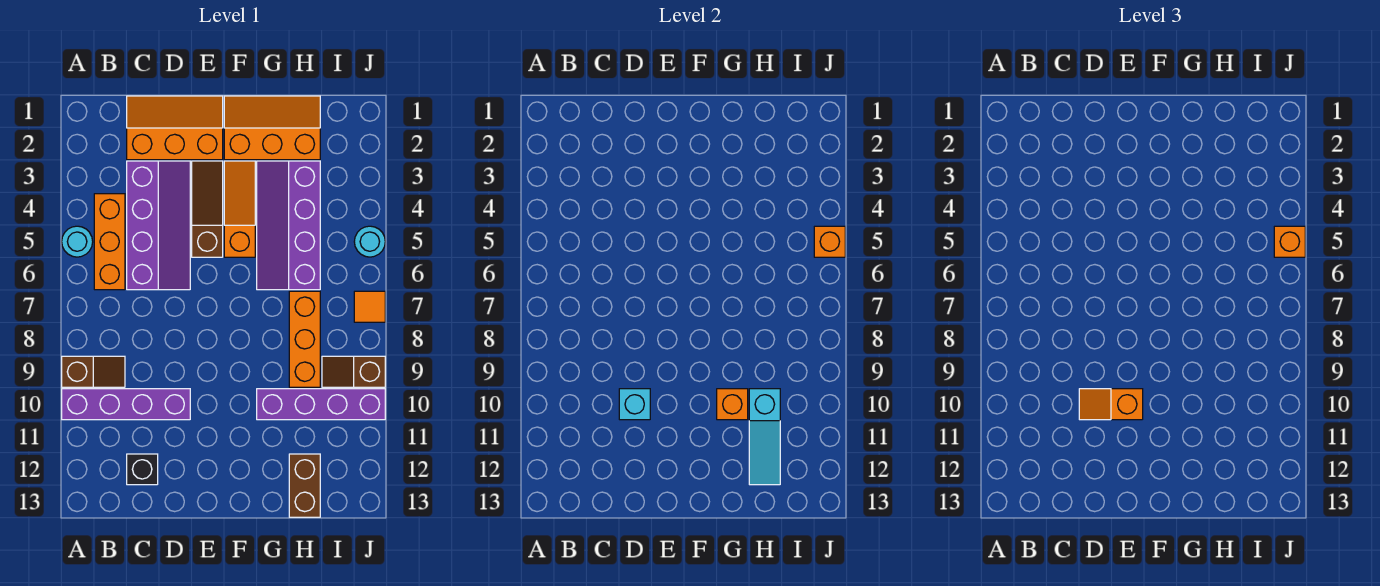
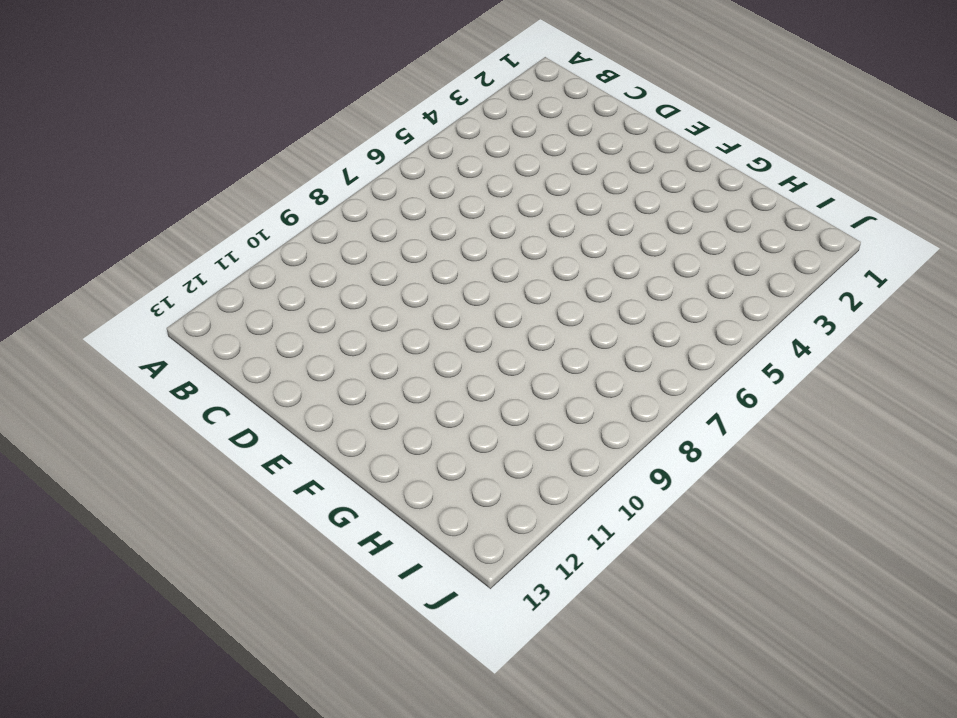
none -> cyan round brick A5 level 1
none -> brown slope A9:B9 level 1 top A
none -> purple brick A10:D10 level 1

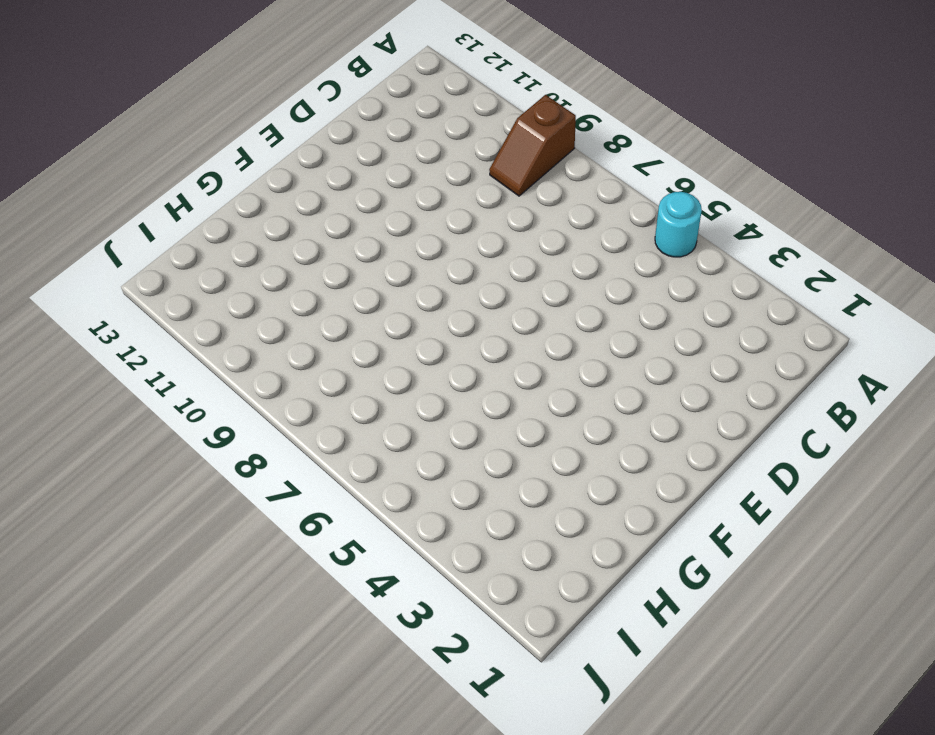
none -> purple brick A10:D10 level 1
none -> orange brick B4:B6 level 1
none -> orange slope C1:E2 level 1 top 2

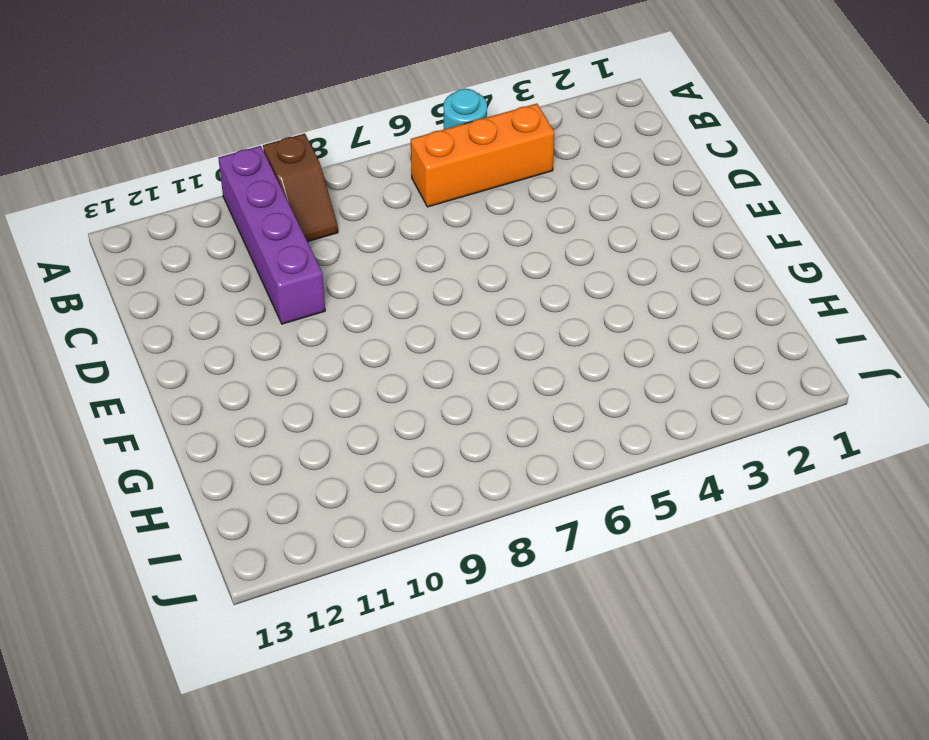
none -> orange slope C1:E2 level 1 top 2
none -> purple slope C3:D6 level 1 top C
none -> black brick C12 level 1

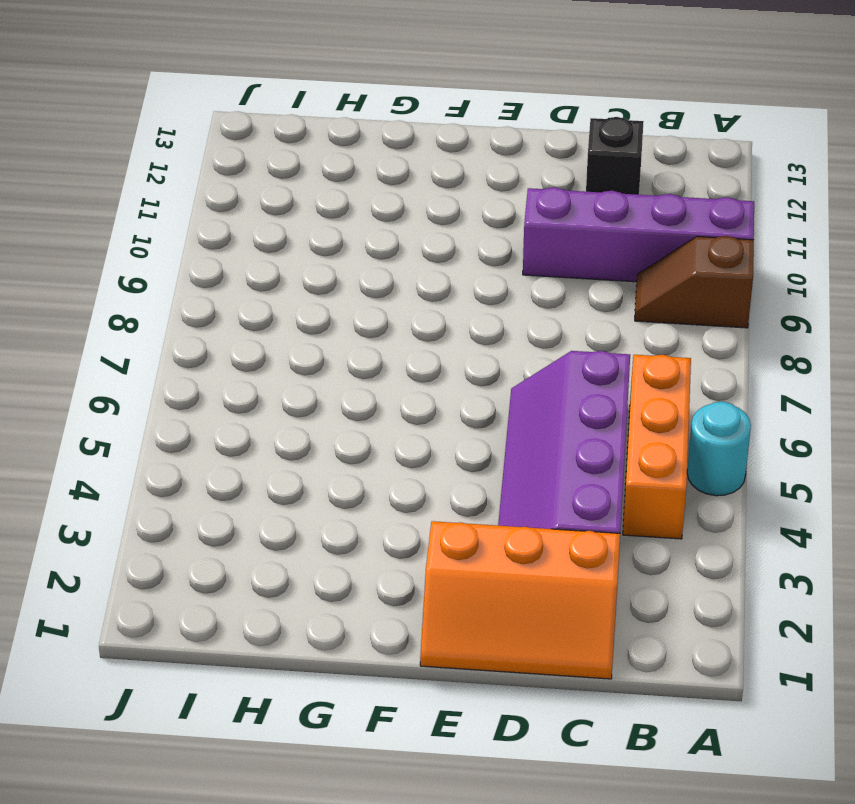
none -> brown slope E3:E5 level 1 top 5
none -> orange slope F1:H2 level 1 top 2
none -> orange slope F3:F5 level 1 top 5

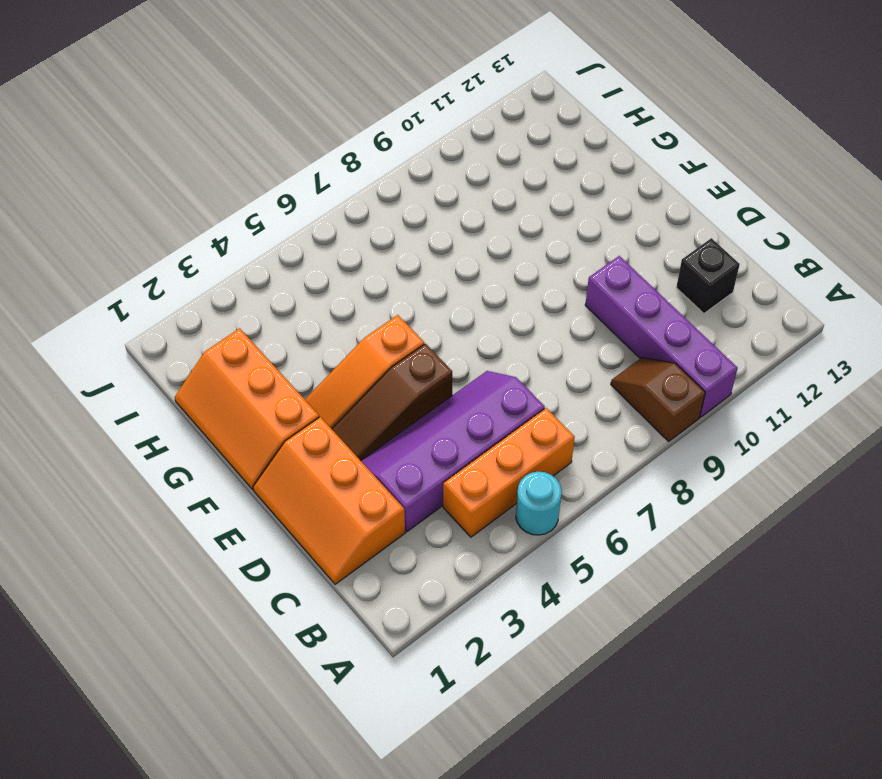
none -> purple slope G3:H6 level 1 top H
none -> purple brick G10:J10 level 1
none -> orange brick H7:H9 level 1

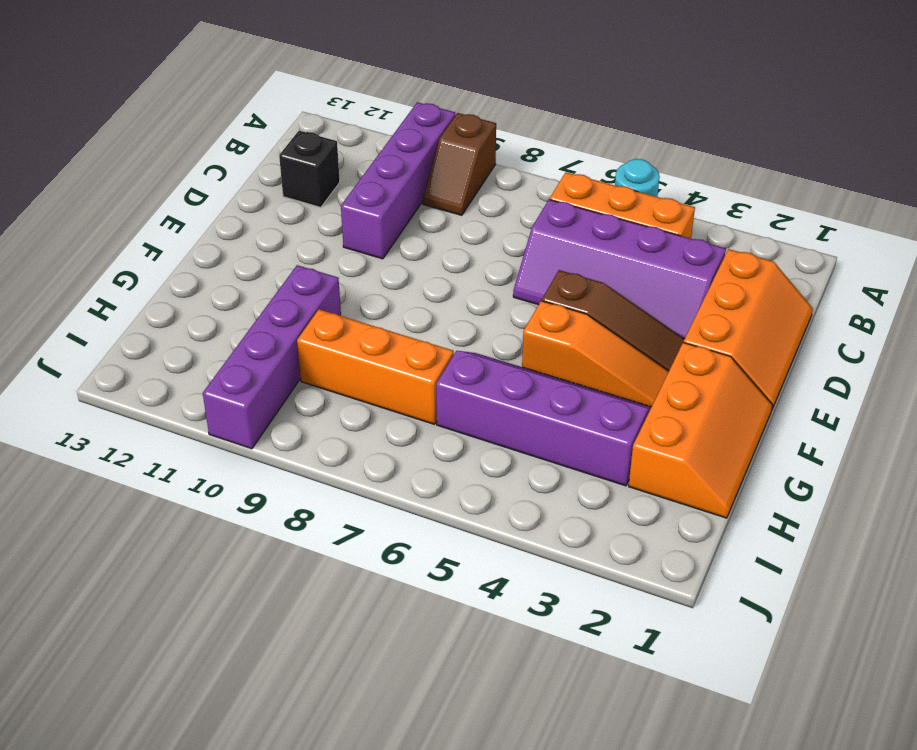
none -> brown brick H12:H13 level 1
none -> brown slope I9:J9 level 1 top J
none -> cyan round brick J5 level 1

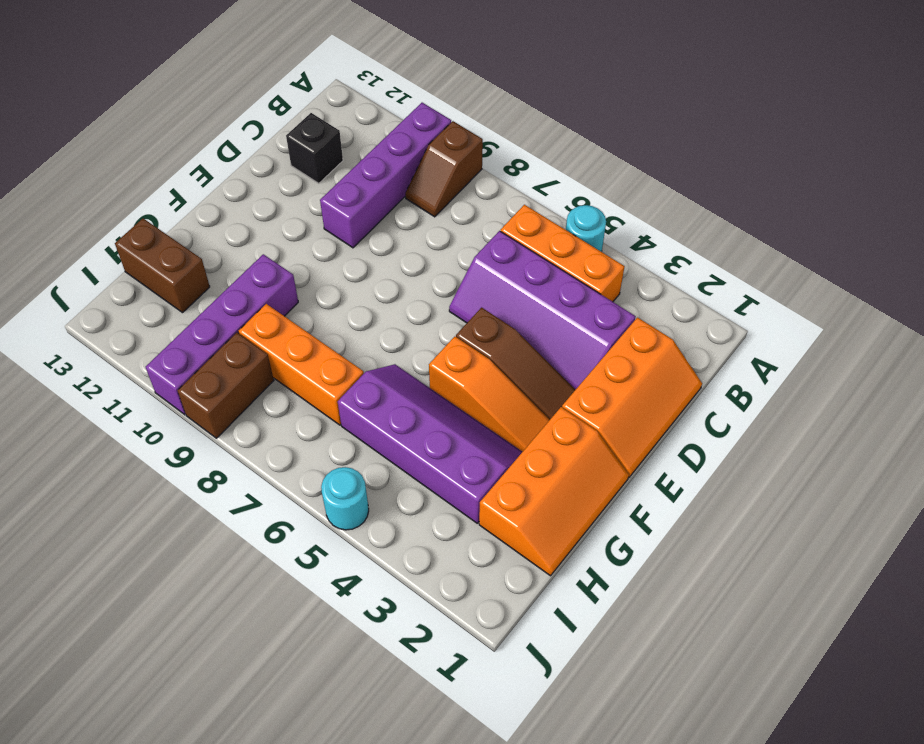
brown brick I9:J9 level 1 -> brown slope I9:J9 level 1 top J
none -> orange tile J7 level 1
none -> cyan brick D10 level 2
none -> orange brick G10 level 2

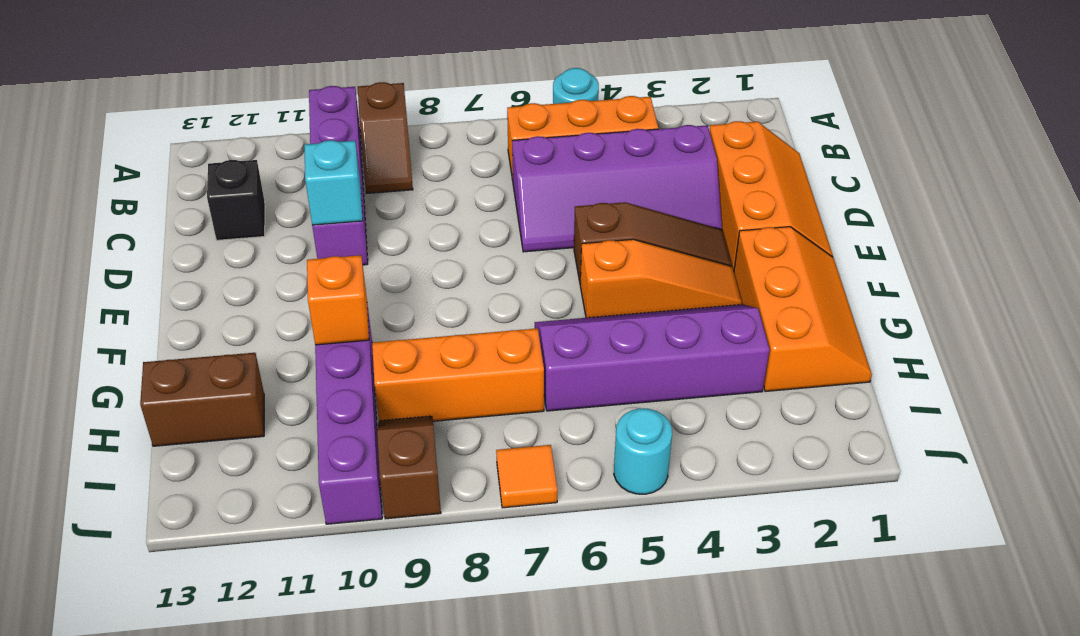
none -> cyan slope H10:H12 level 2 top 10
none -> orange brick J5 level 2
none -> orange slope D10:E10 level 3 top E

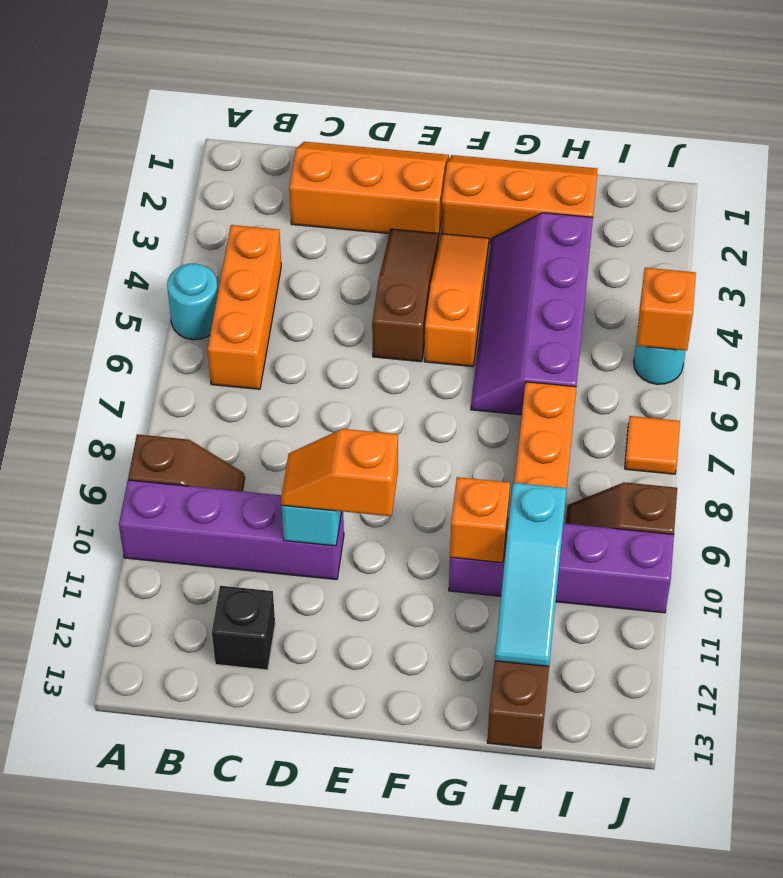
none -> purple slope C3:D6 level 1 top C
none -> orange brick J5 level 3

